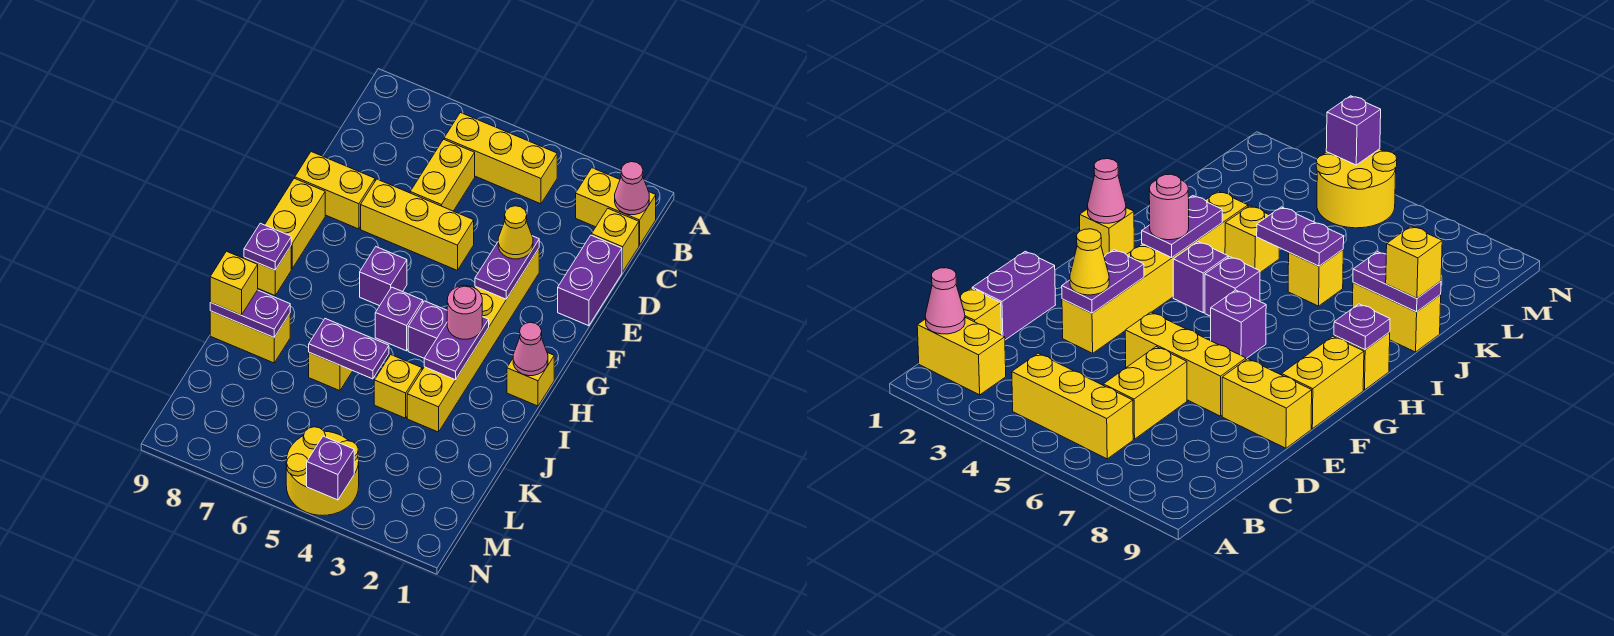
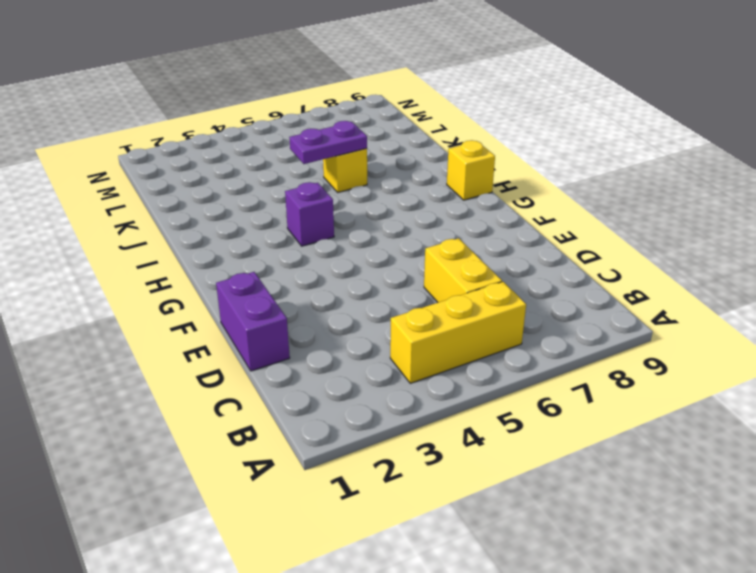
none -> yellow brick B1:B2 level 1
none -> yellow brick C1 level 1
none -> yellow brick E3:J3 level 1

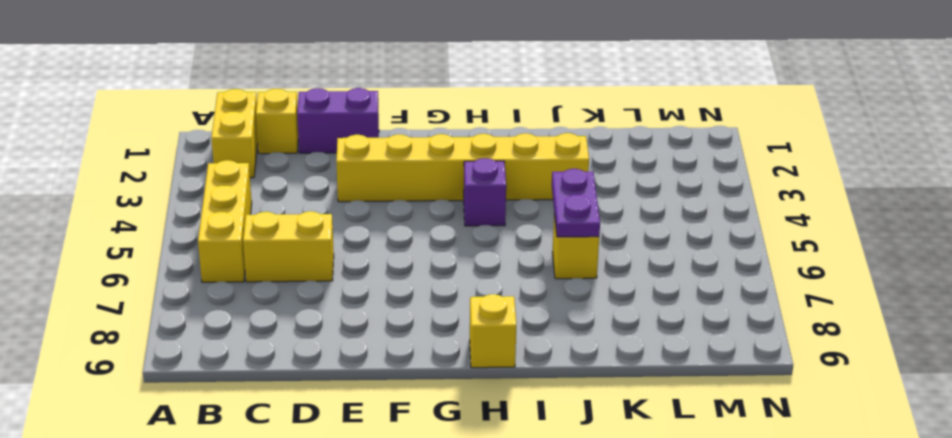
none -> yellow brick E5:E7 level 1
none -> yellow brick E8:E9 level 1
none -> yellow brick F9:G9 level 1

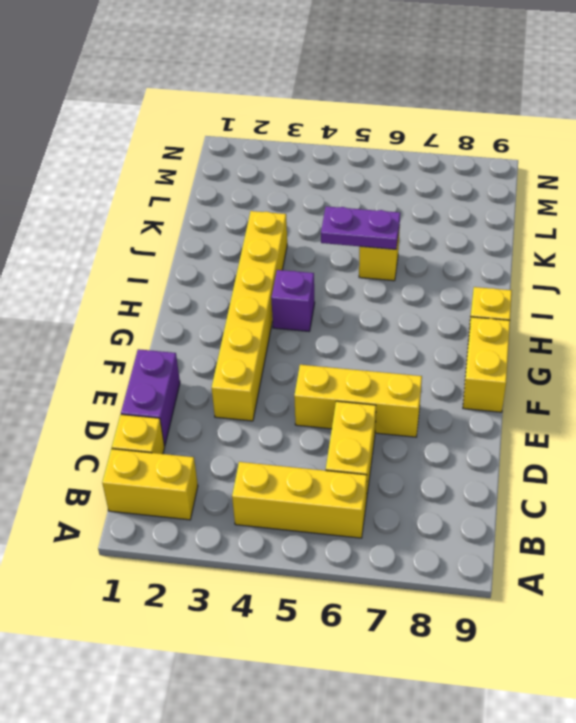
none -> yellow brick E8:E9 level 1
none -> purple brick G6 level 1
none -> yellow brick H1 level 1

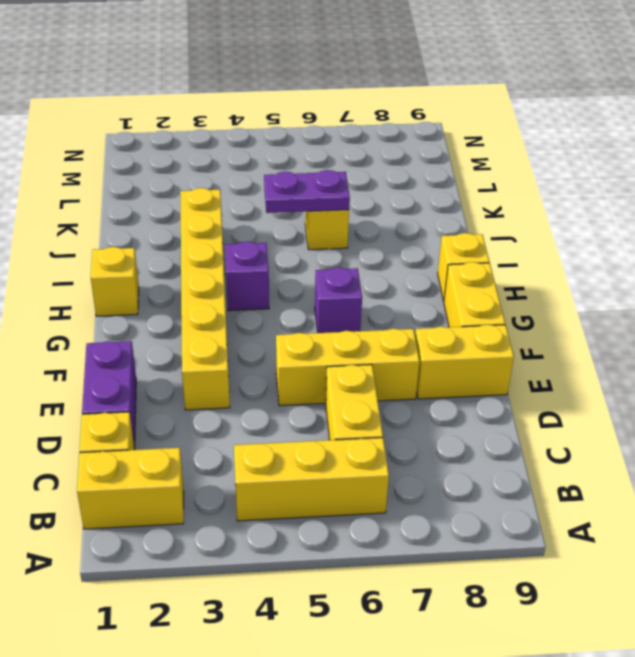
none -> purple brick H5 level 1
none -> yellow brick J4 level 1
none -> yellow brick J8:J9 level 1

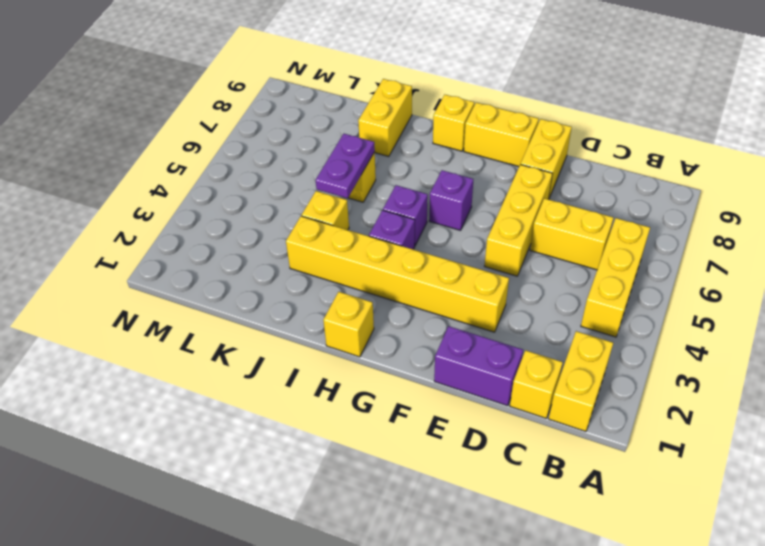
none -> yellow round brick M4:N5 level 1
none -> pink cone B1 level 2
none -> purple plate E3:F3 level 2

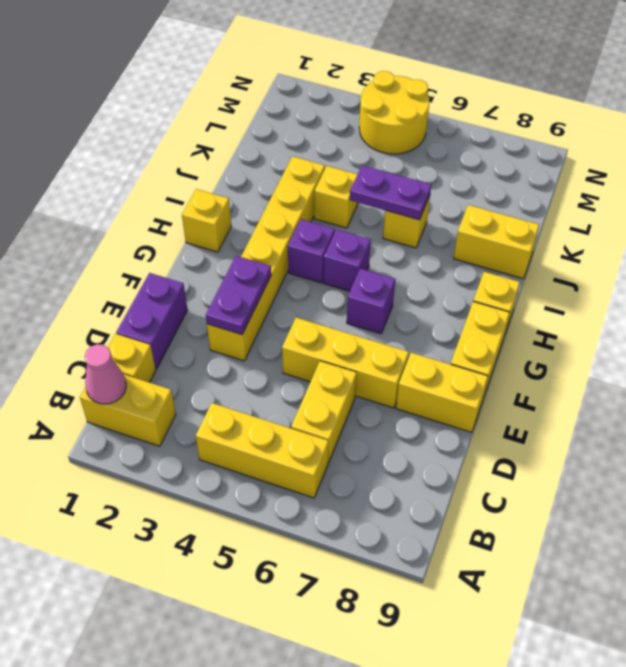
none -> pink cone H1 level 2
none -> purple plate H3:I3 level 2
none -> purple plate H9 level 2

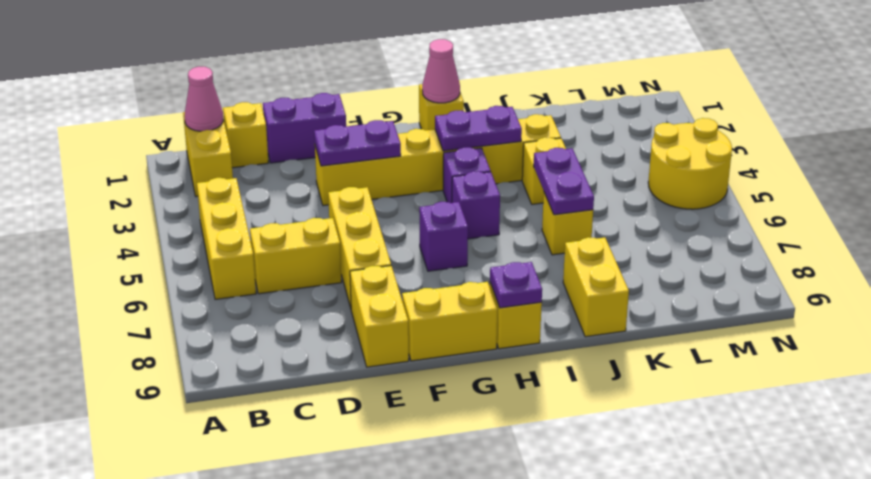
none -> purple plate J8:J9 level 2
none -> purple brick N4 level 2
none -> yellow cone E3 level 3

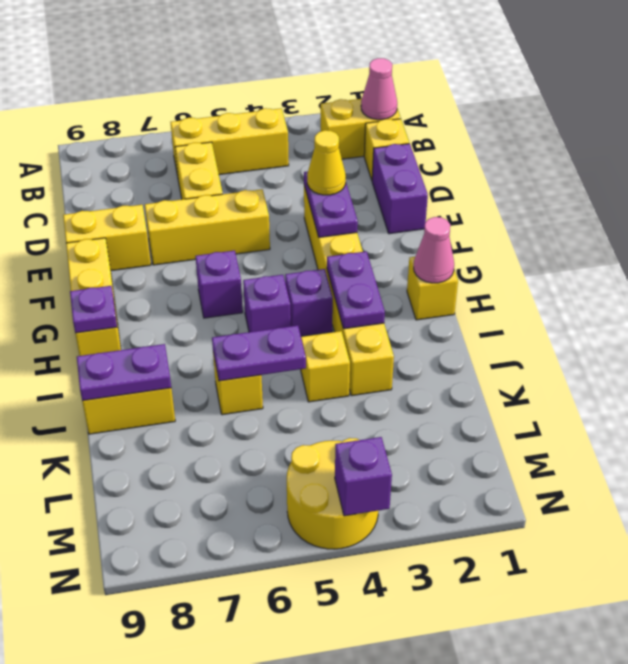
none -> pink round brick H3 level 3
none -> yellow brick J9 level 3

